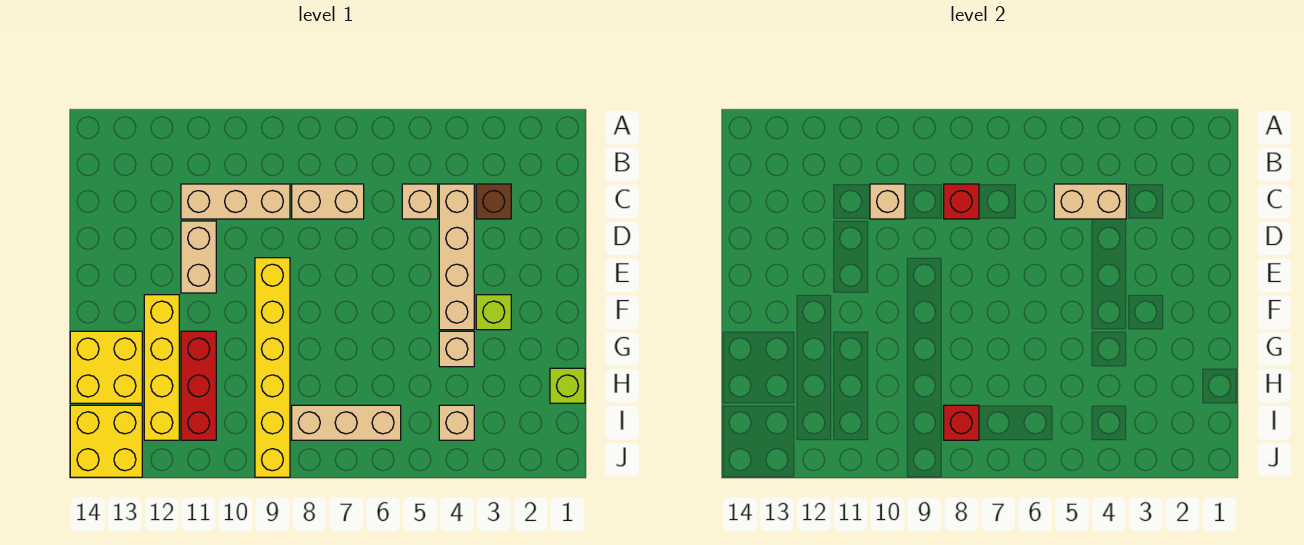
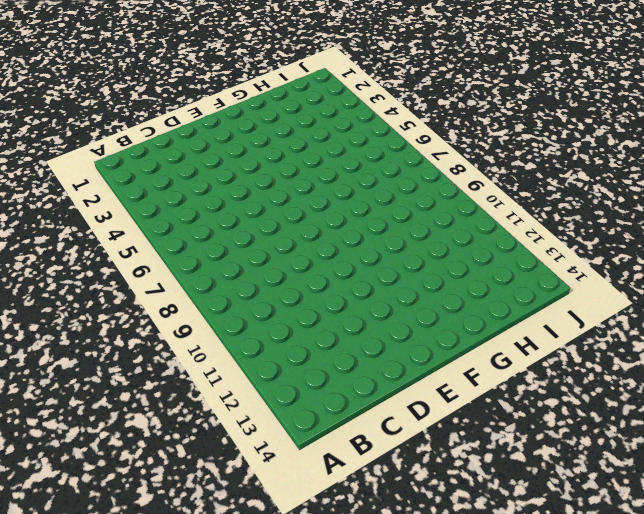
none -> brown brick C3 level 1
none -> tan brick C4:F4 level 1
none -> tan brick C5 level 1

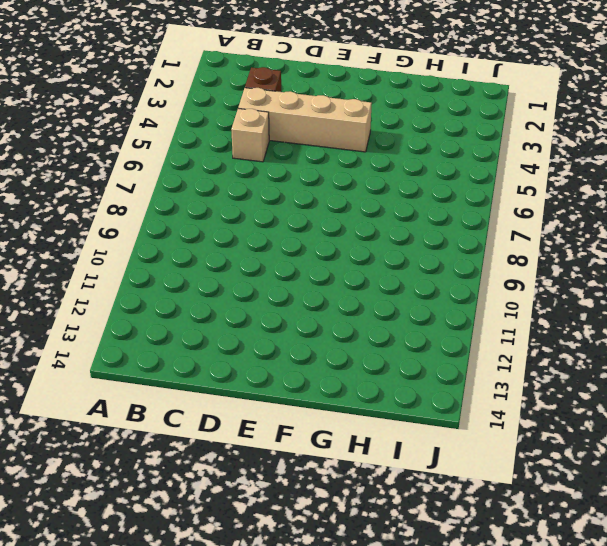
none -> tan brick C7:C8 level 1
none -> tan brick C9:C11 level 1
none -> tan brick D11:E11 level 1

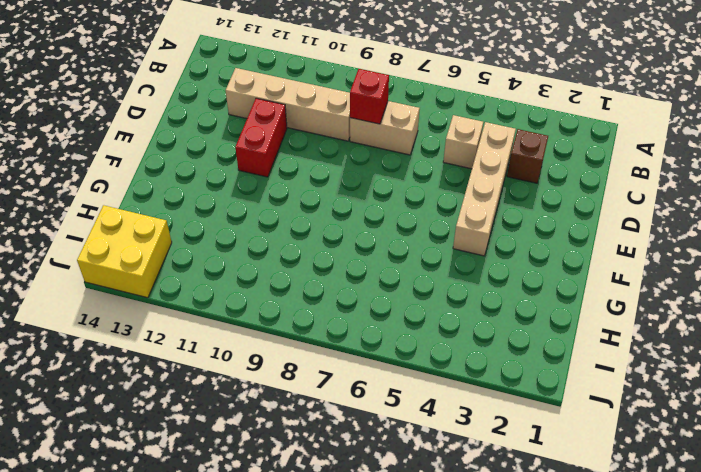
tan brick C9:C12 level 1 -> tan brick C9:C11 level 1
red brick D11:E11 level 1 -> tan brick D11:E11 level 1
none -> yellow brick E9:J9 level 1
none -> lime brick F3 level 1
none -> yellow brick F12:I12 level 1

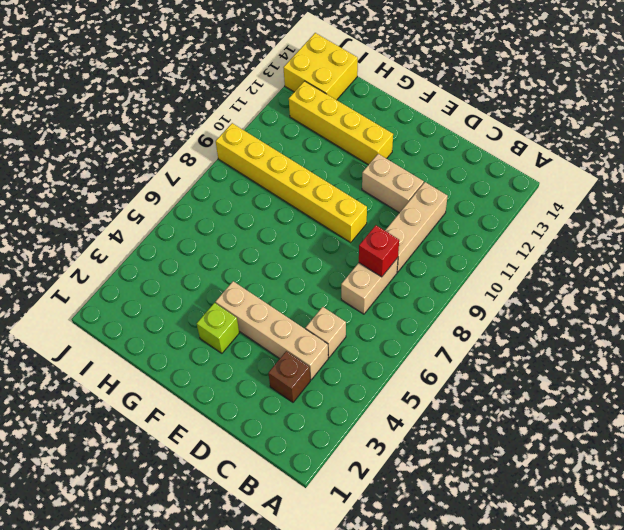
none -> tan brick G4 level 1
none -> red brick G11:I11 level 1
none -> yellow brick G13:H14 level 1

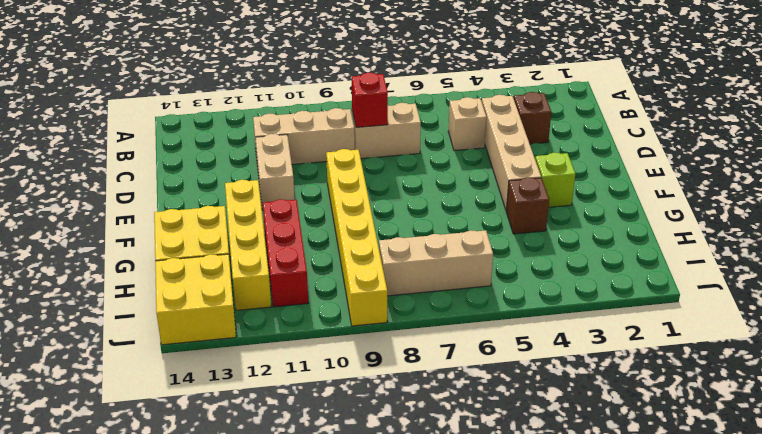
brown brick G4 level 1 -> tan brick G4 level 1
none -> lime brick H1 level 1
none -> tan brick I4 level 1
none -> tan brick C4:C5 level 2

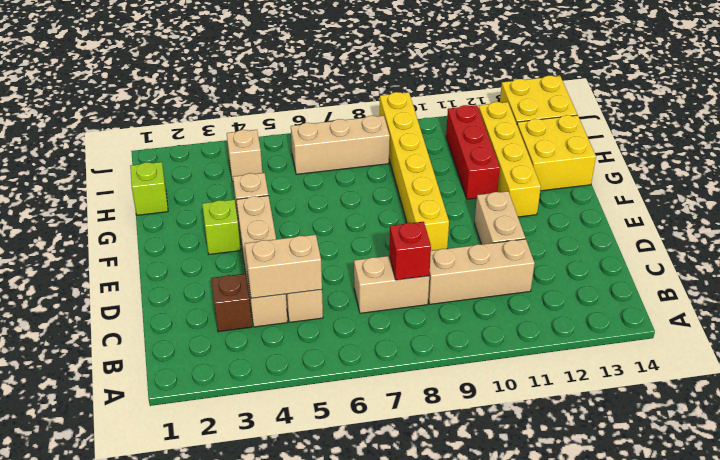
none -> tan brick C10 level 2
none -> red brick I8 level 2

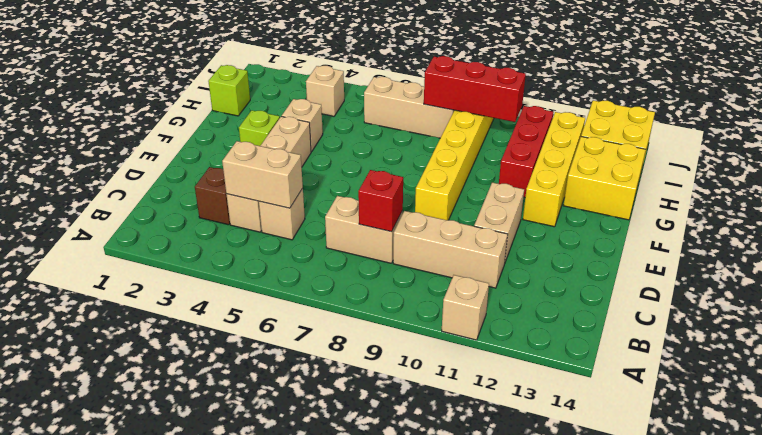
tan brick A11 level 1 -> tan brick C10 level 2
red brick I8:I10 level 2 -> red brick I8 level 2

